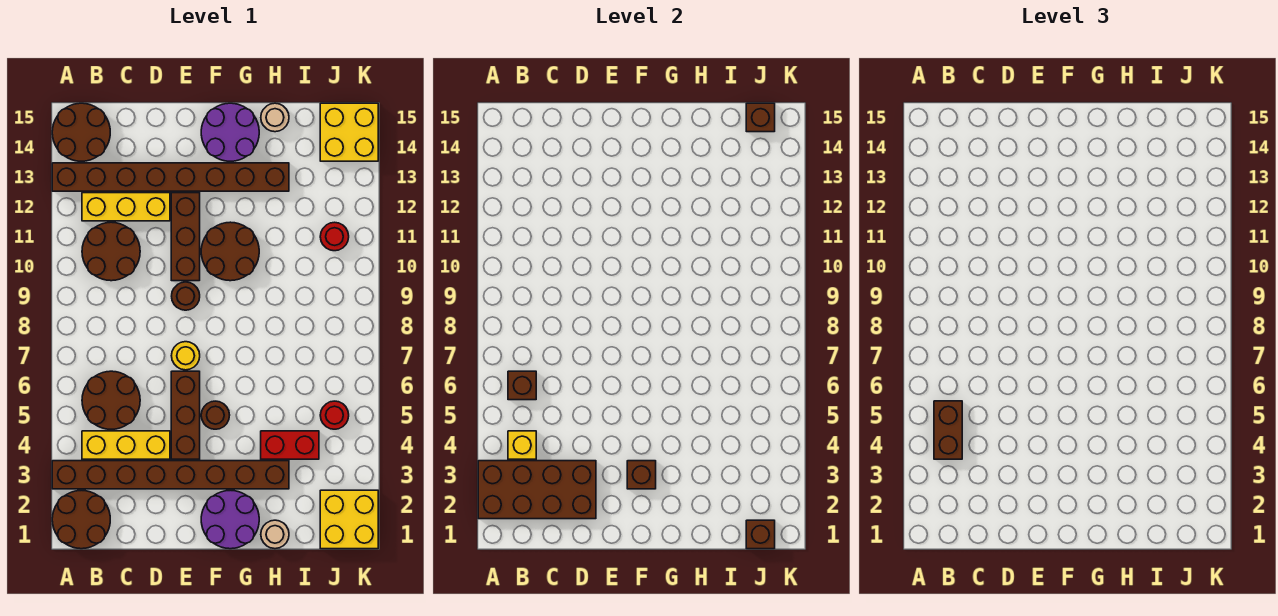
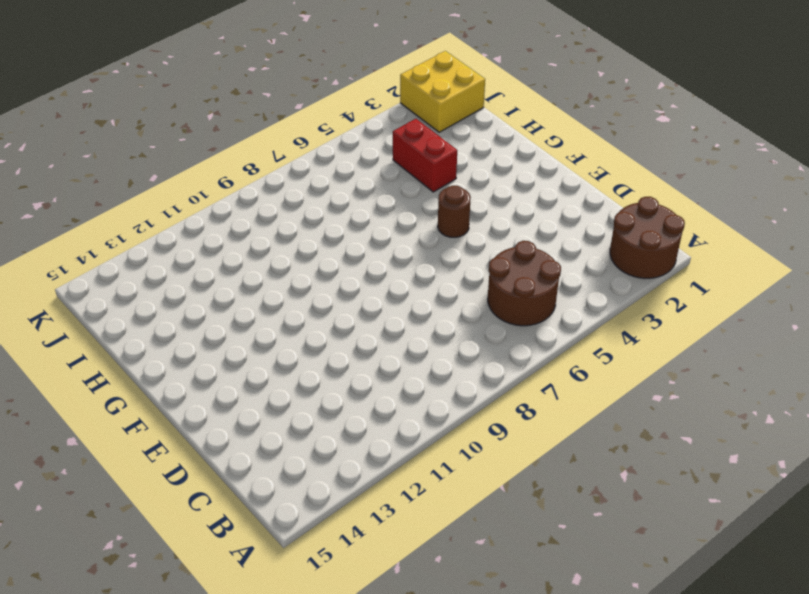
none -> brown brick A3:H3 level 1
none -> brown brick A13:H13 level 1
none -> brown round brick A14:B15 level 1
none -> yellow brick B4:D4 level 1

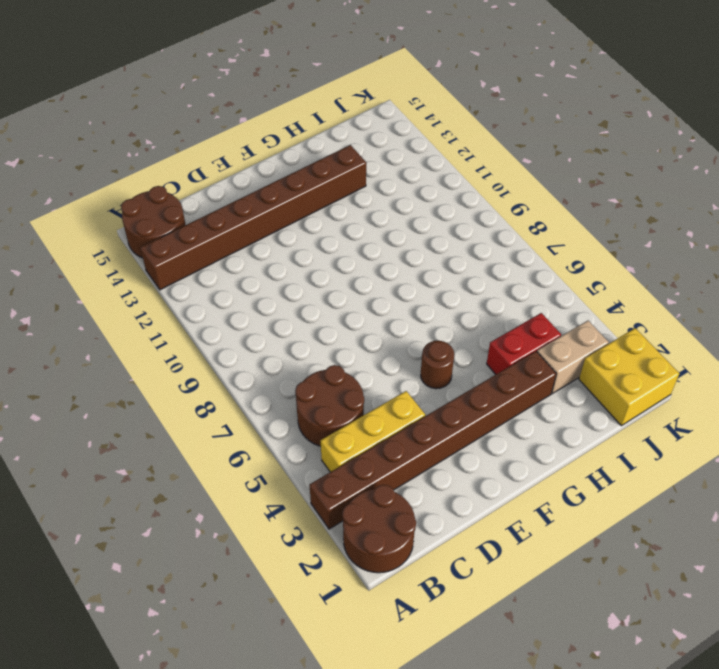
tan brick I3:J3 level 1 -> none
none -> brown round brick B10:C11 level 1
none -> yellow brick B12:D12 level 1
none -> brown brick E4:E6 level 1
none -> yellow round brick E7 level 1

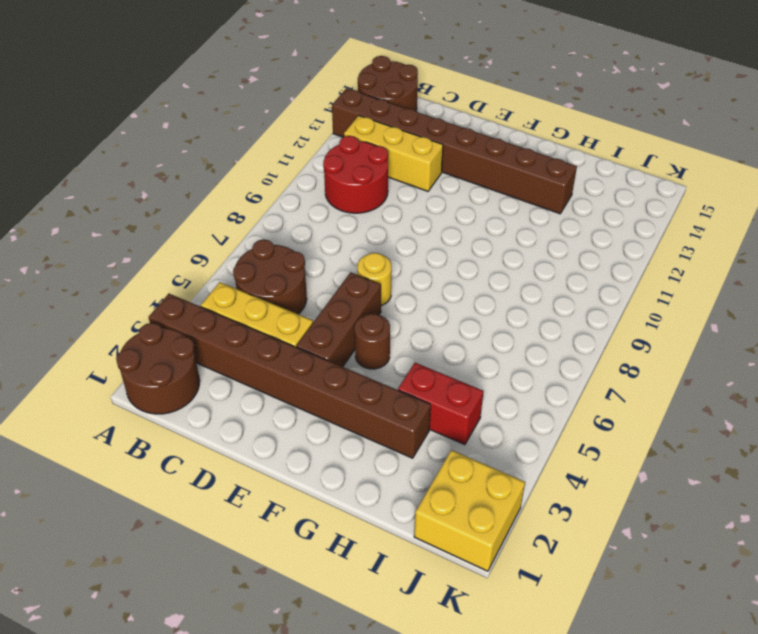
red round brick B10:C11 level 1 -> brown round brick B10:C11 level 1
none -> brown round brick E9 level 1
none -> brown brick E10:E12 level 1
none -> purple round brick F1:G2 level 1
none -> brown round brick F10:G11 level 1

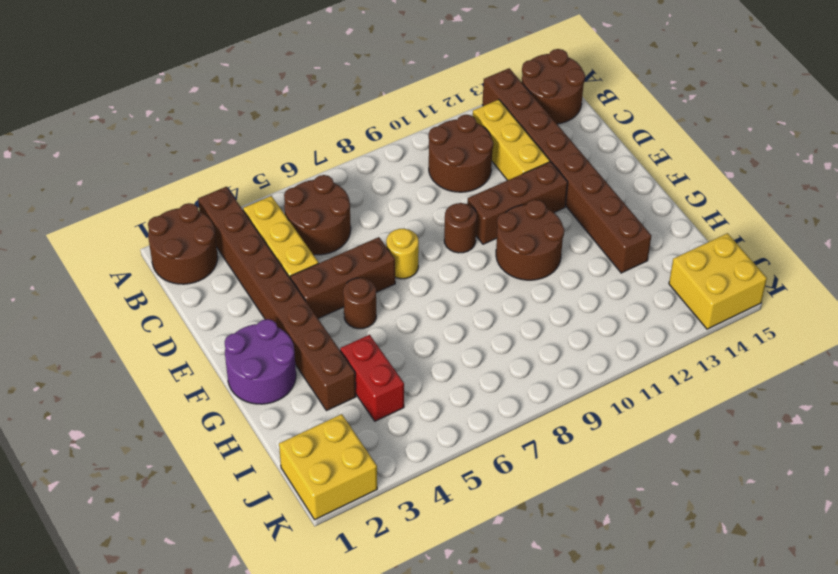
none -> purple round brick F14:G15 level 1
none -> tan round brick H1 level 1
none -> tan round brick H15 level 1
none -> red round brick J5 level 1

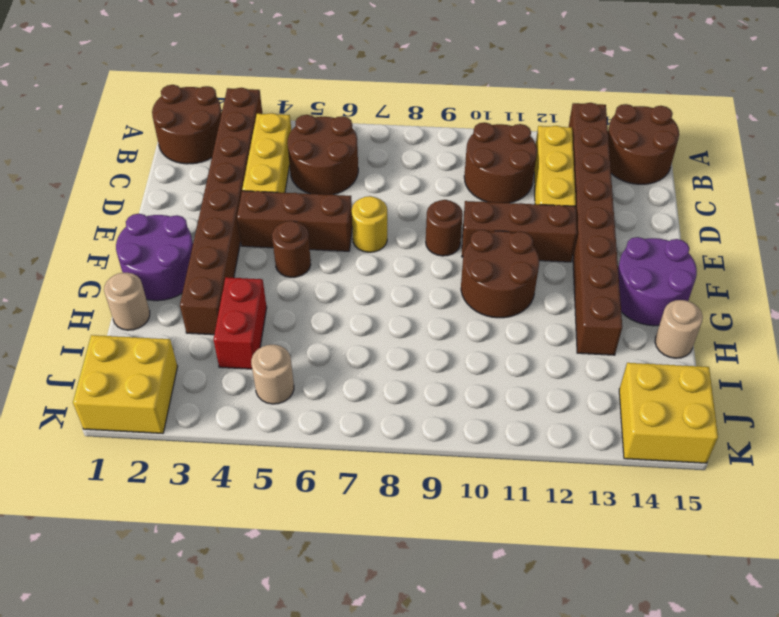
tan round brick J5 level 1 -> red round brick J5 level 1
none -> red round brick J11 level 1
none -> brown brick A2:D3 level 2
none -> yellow brick B4 level 2
none -> brown brick B6 level 2

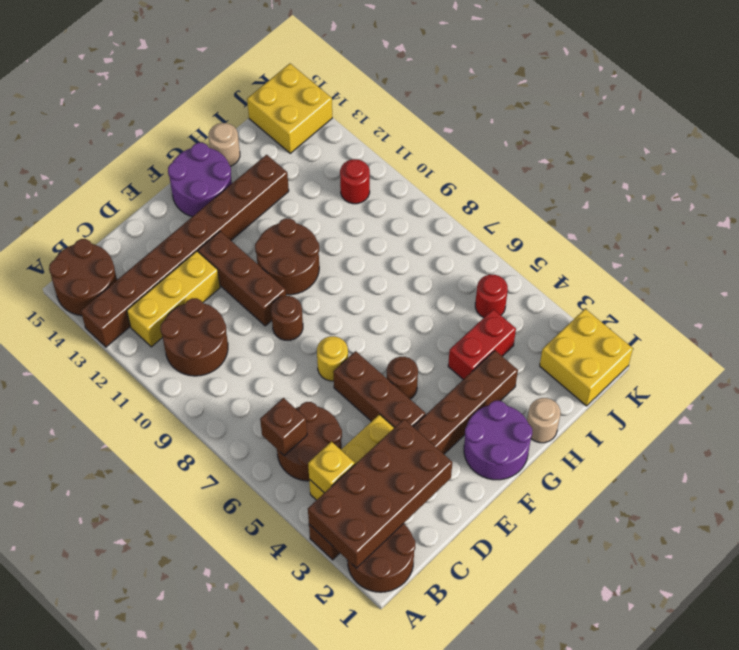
none -> brown brick F3 level 2
none -> brown brick J1 level 2
none -> brown brick J15 level 2
none -> brown brick B4:B5 level 3

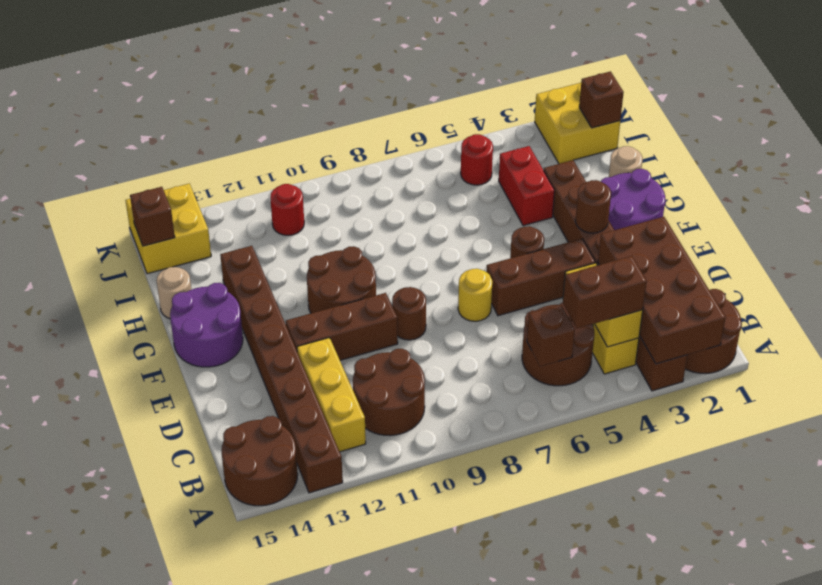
brown round brick F3 level 2 -> brown brick F3 level 2

